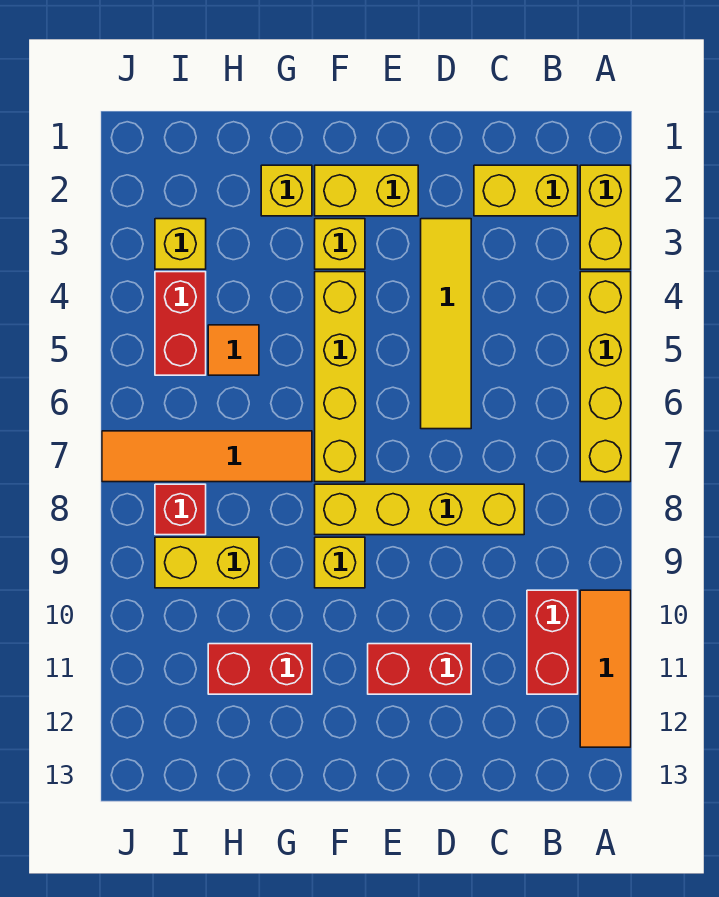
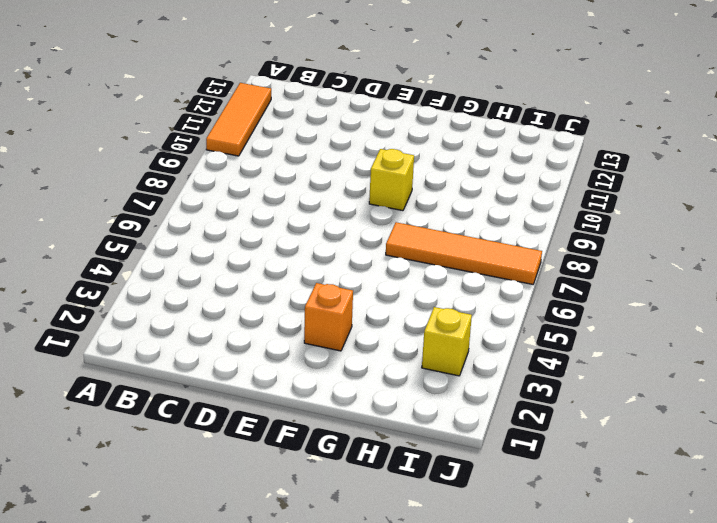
orange brick F3 level 1 -> yellow brick F3 level 1
none -> yellow brick A2:A3 level 1
none -> yellow brick A4:A7 level 1
none -> yellow brick B2:C2 level 1

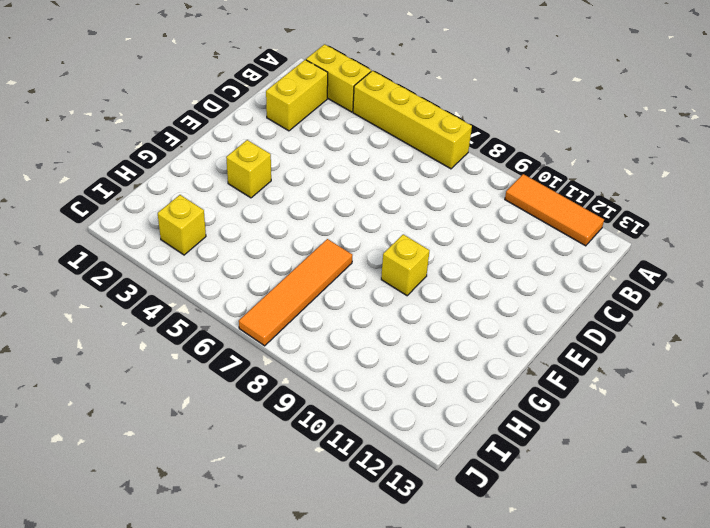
none -> red brick B10:B11 level 1
none -> yellow brick C8:F8 level 1
none -> yellow tile D3:D6 level 1

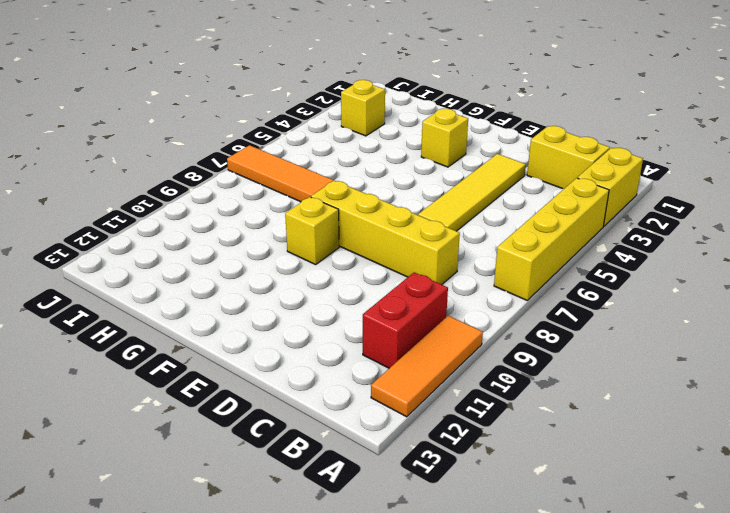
none -> red brick D11:E11 level 1
none -> yellow brick E2:F2 level 1
none -> yellow brick F4:F7 level 1

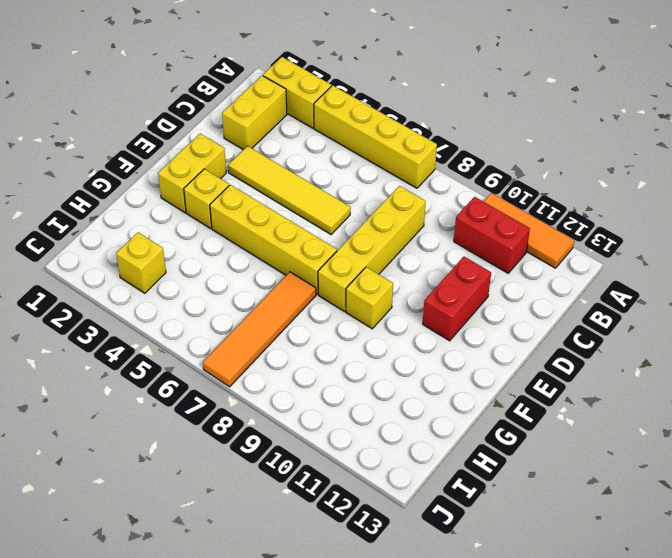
none -> yellow brick G2 level 1
none -> red brick G11:H11 level 1
none -> orange tile H5 level 1

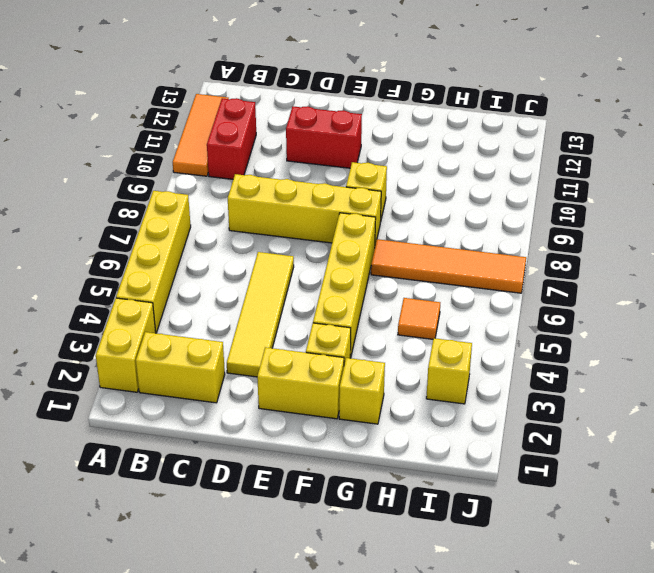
none -> red brick G11:H11 level 1
none -> yellow brick H9:I9 level 1
none -> red brick I4:I5 level 1

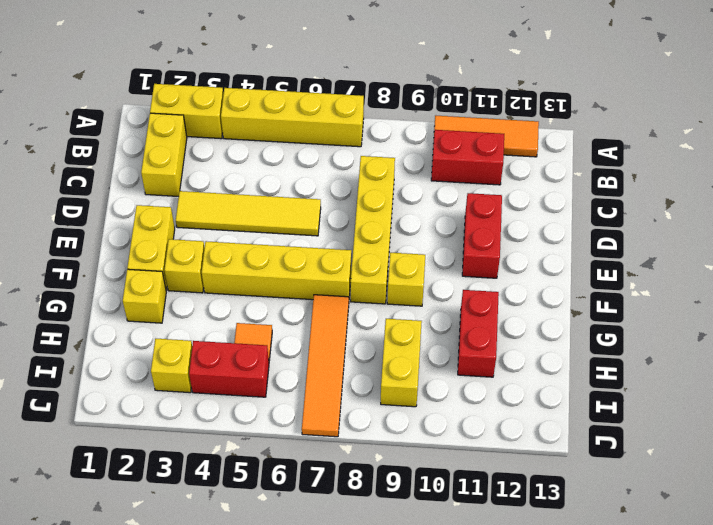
none -> red brick I8 level 1

